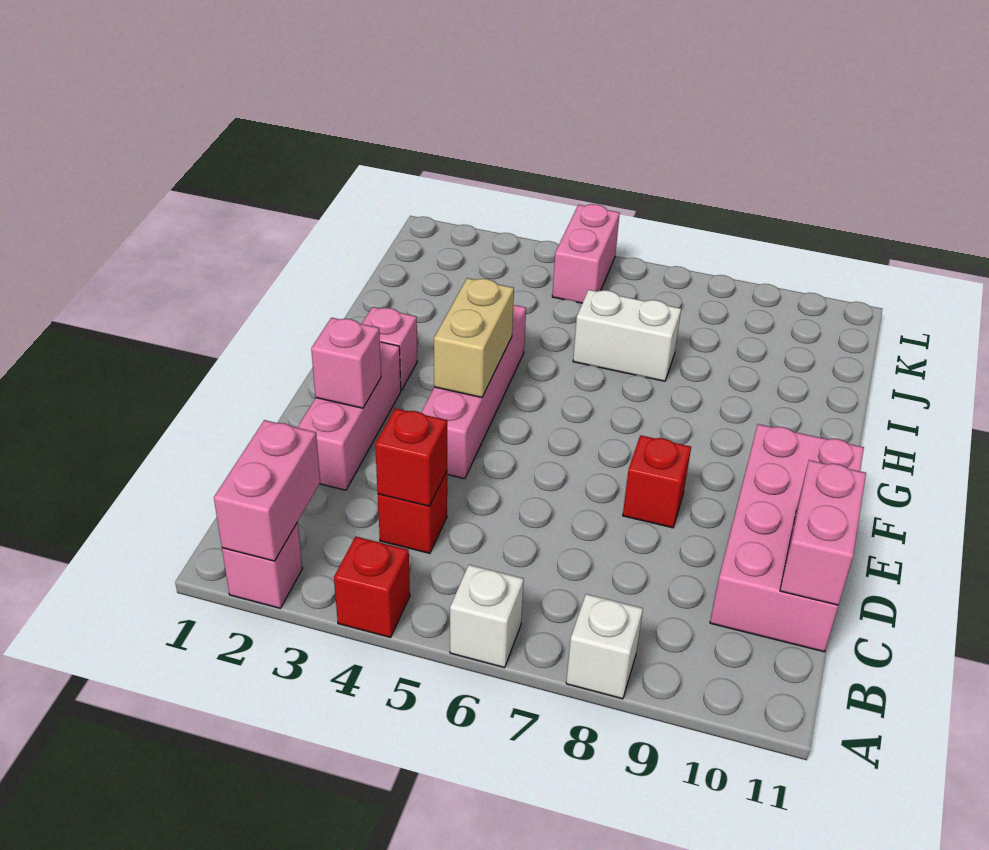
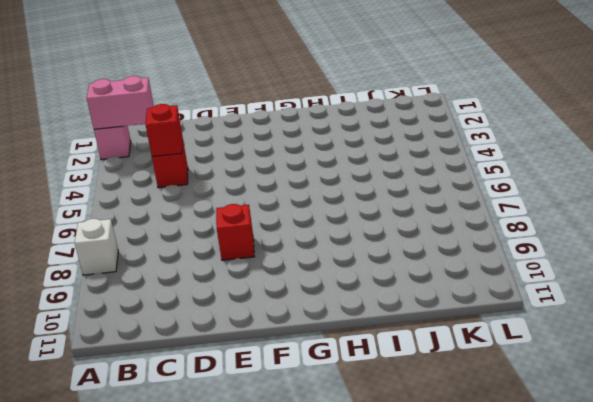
none -> red brick A4 level 1
none -> white brick A6 level 1
none -> pink brick C10:F11 level 1

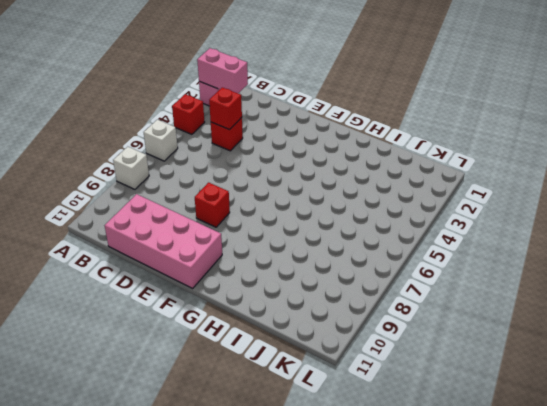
none -> pink brick D2:F2 level 1
none -> pink brick E4:H4 level 1
none -> pink brick G2 level 1

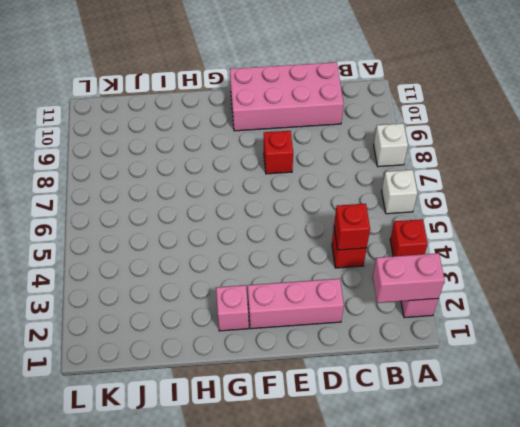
none -> pink brick E4:H4 level 1
none -> white brick I6:I7 level 1
none -> pink brick K5:L5 level 1

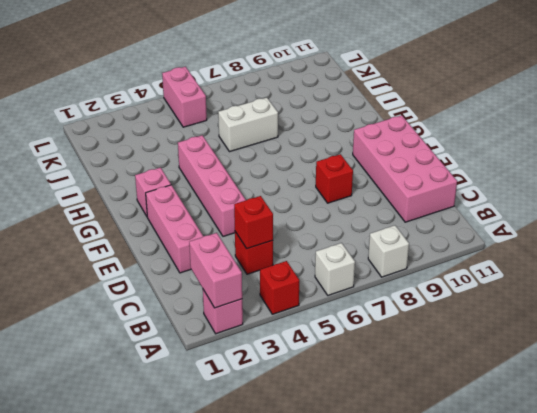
none -> pink brick C11:D11 level 2
none -> pink brick E2 level 2
none -> tan brick F4:G4 level 2

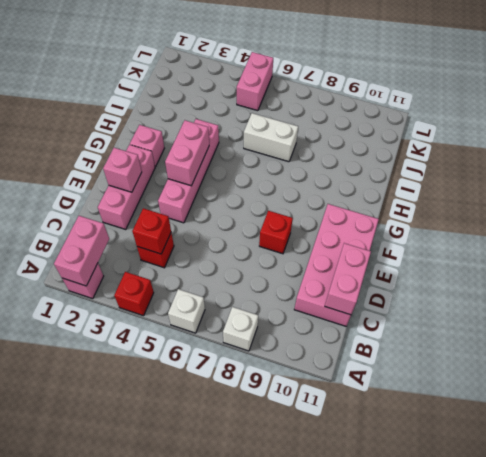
pink brick F4:G4 level 2 -> tan brick F4:G4 level 2

